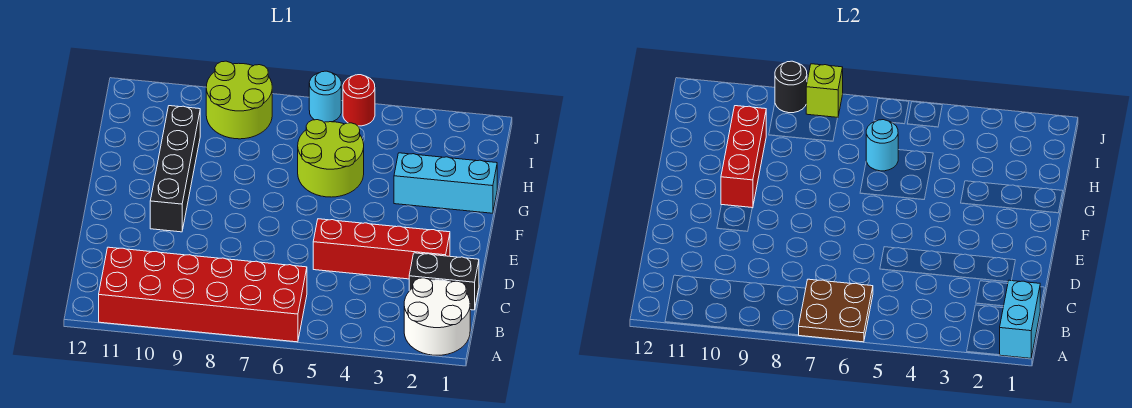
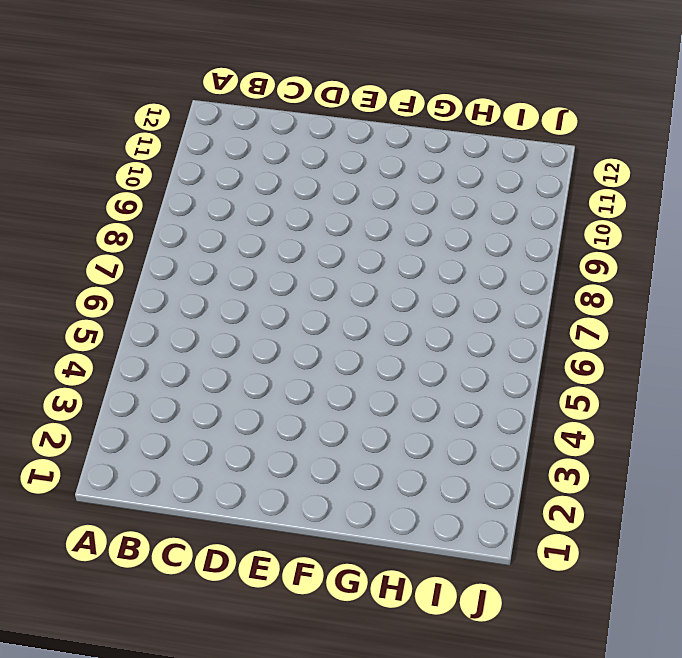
none -> white round brick A1:B2 level 1
none -> red brick A6:B11 level 1
none -> black brick C1:C2 level 1

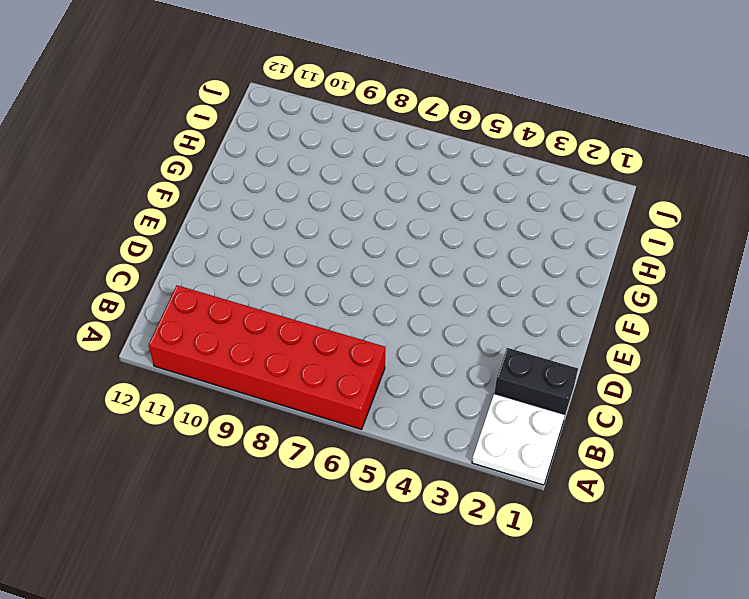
white plate A1:B2 level 1 -> white round brick A1:B2 level 1
none -> red brick D2:D5 level 1
none -> black brick E10:H10 level 1
none -> cyan brick G1:G3 level 1

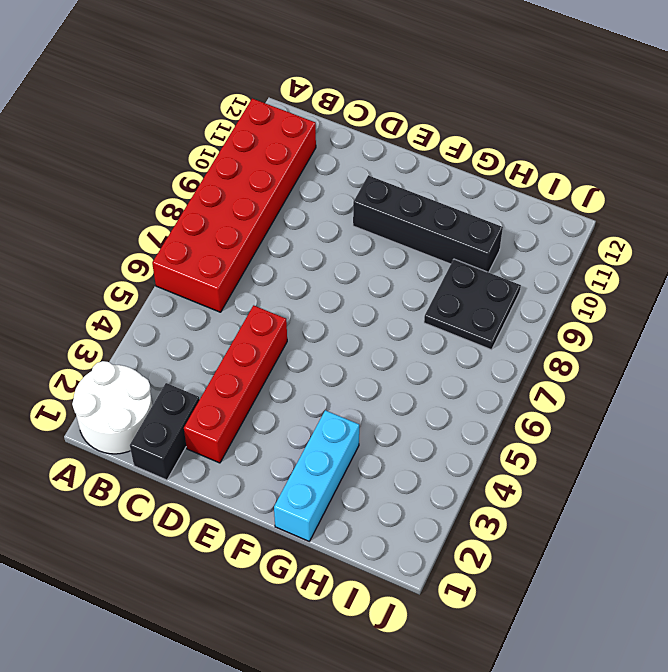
black plate H8:I9 level 1 -> lime round brick I8:J9 level 1
none -> lime round brick G5:H6 level 1
none -> red round brick J5 level 1
none -> cyan round brick J6 level 1

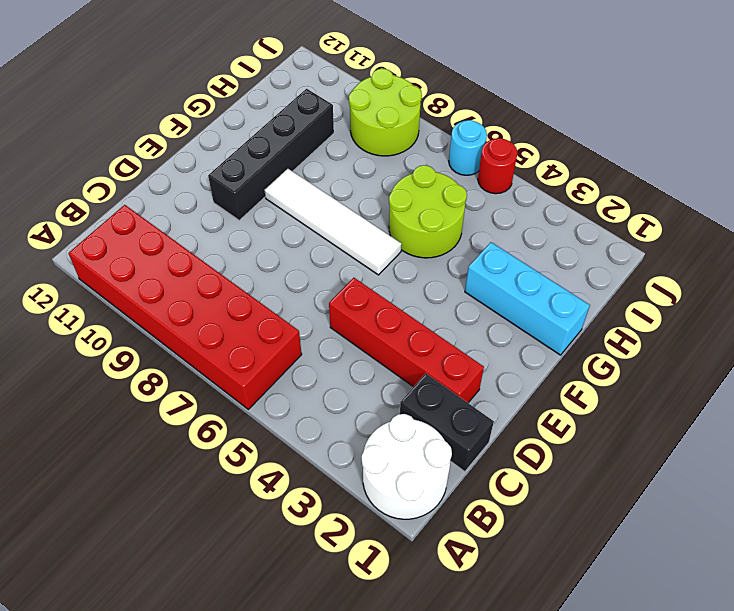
white tile F6:F9 level 1 -> none
none -> cyan brick A1:B1 level 2
none -> brown plate A6:B7 level 2
none -> red brick F10:H10 level 2

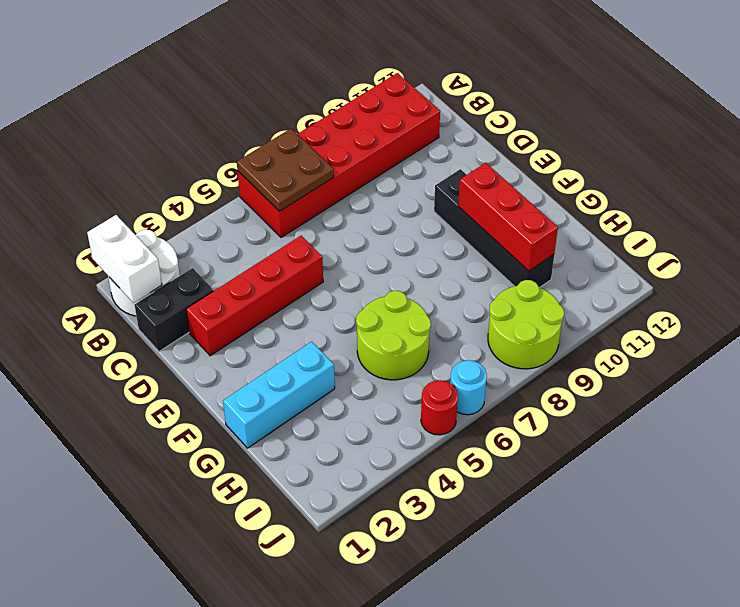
white brick A1:B1 level 2 -> cyan brick A1:B1 level 2
none -> cyan round brick H6 level 2
none -> lime brick J8 level 2
none -> black round brick J9 level 2

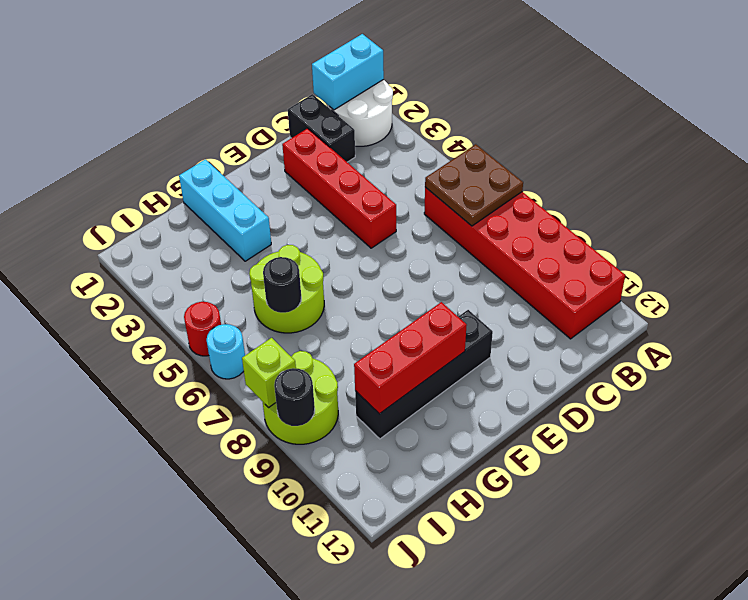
black round brick H6 level 2 -> cyan round brick H6 level 2

